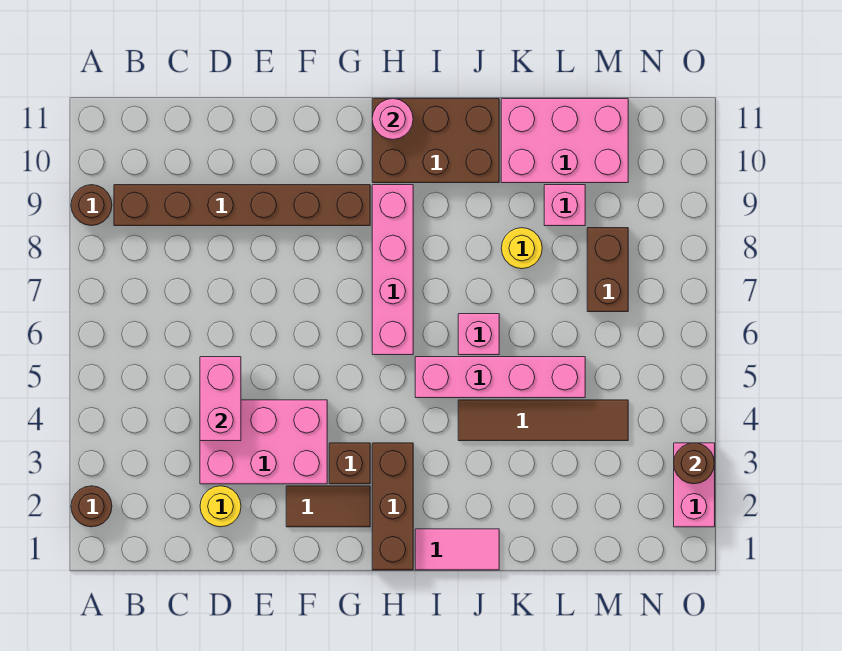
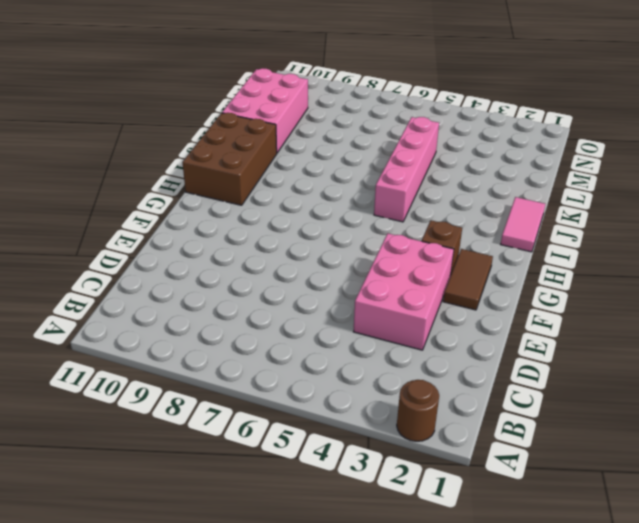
none -> brown round brick A9 level 1
none -> brown brick B9:G9 level 1
none -> yellow round brick D2 level 1

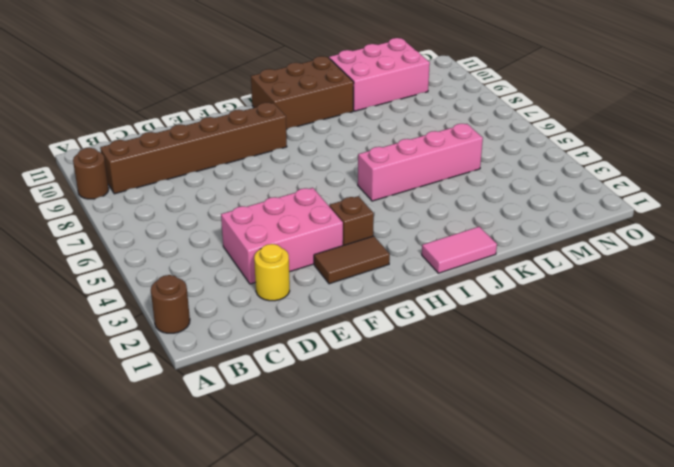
none -> brown brick H1:H3 level 1
none -> pink brick H6:H9 level 1
none -> brown tile J4:M4 level 1

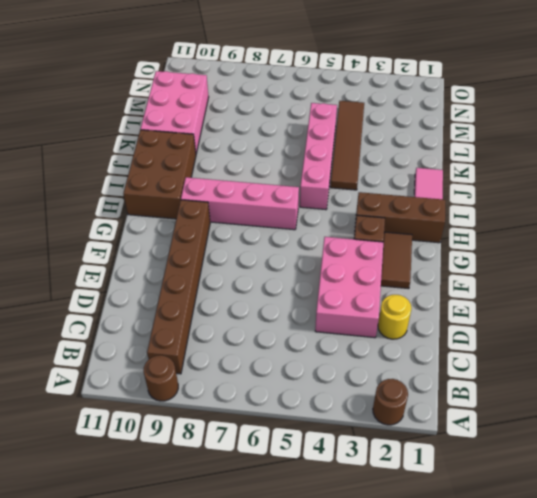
none -> pink brick J6 level 1
none -> yellow round brick K8 level 1
none -> pink brick L9 level 1

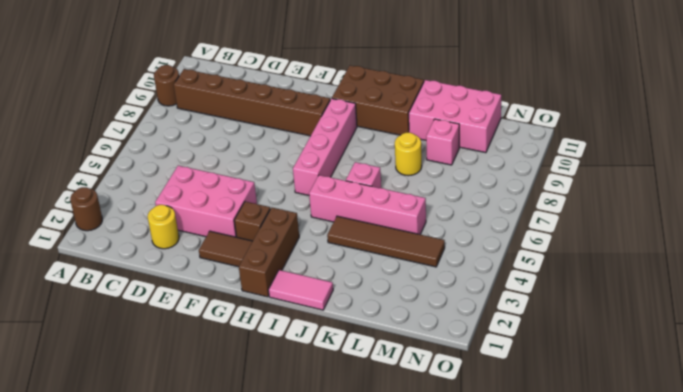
none -> brown brick M7:M8 level 1
none -> pink brick O2:O3 level 1
none -> pink brick D4:D5 level 2

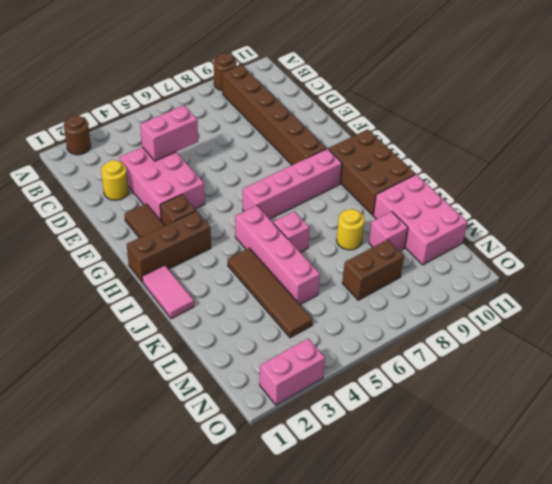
none -> pink round brick H11 level 2
none -> brown round brick O3 level 2

